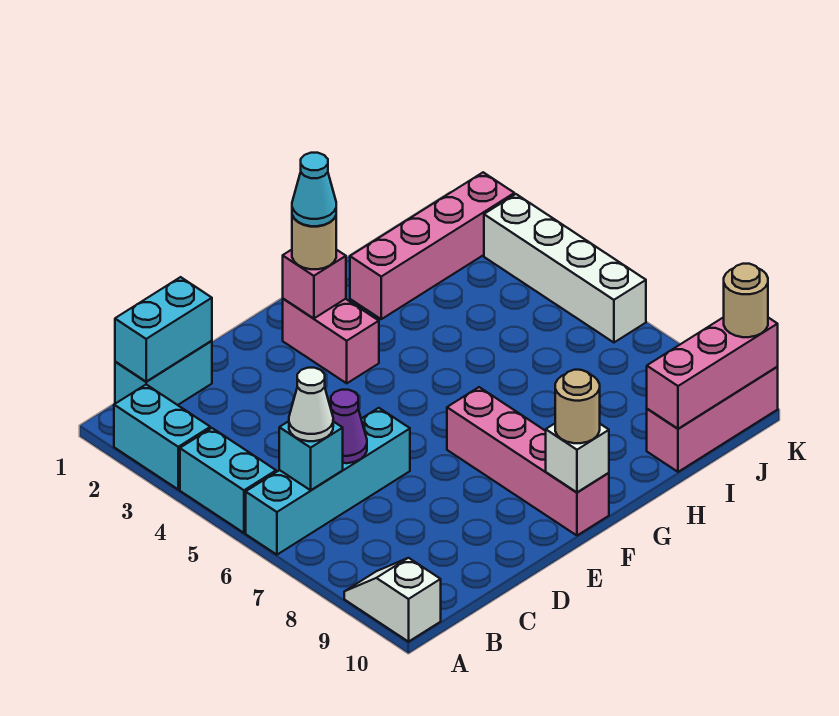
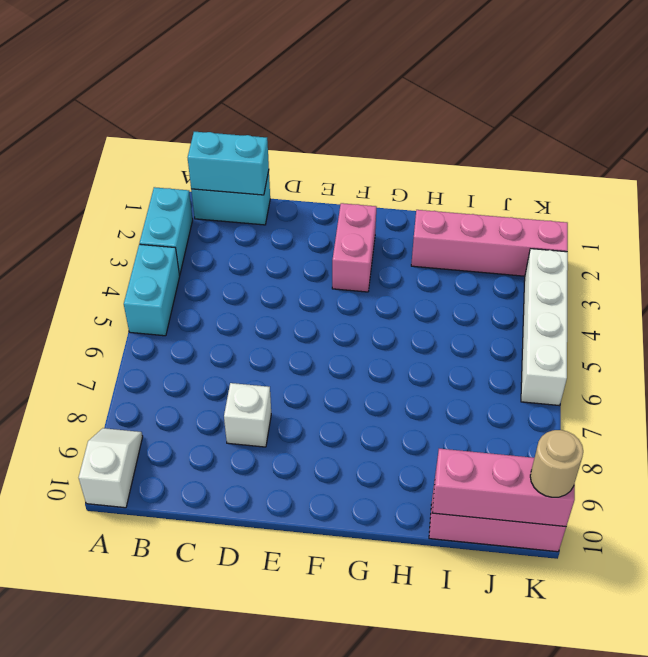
white brick D8 level 1 -> white brick F10 level 2
none -> cyan brick A6:D6 level 1
none -> pink brick F7:F10 level 1
none -> cyan brick B6 level 2

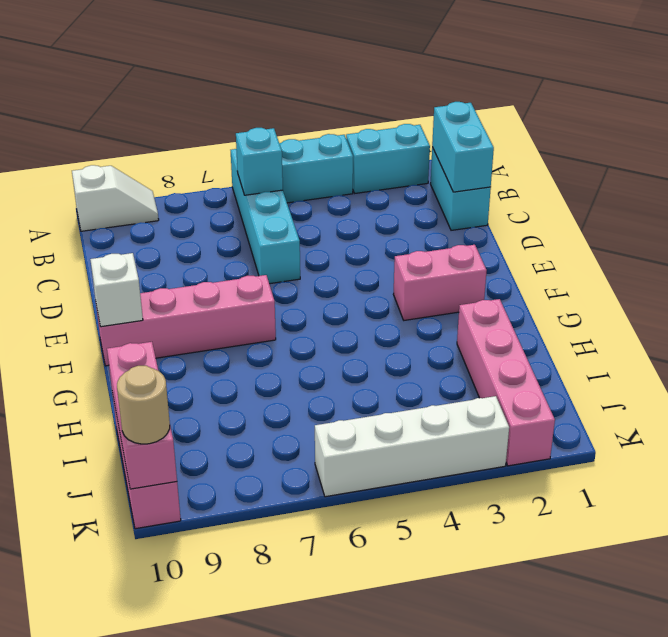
none -> purple cone C6 level 2
none -> pink brick F2 level 2
none -> white cone B6 level 3

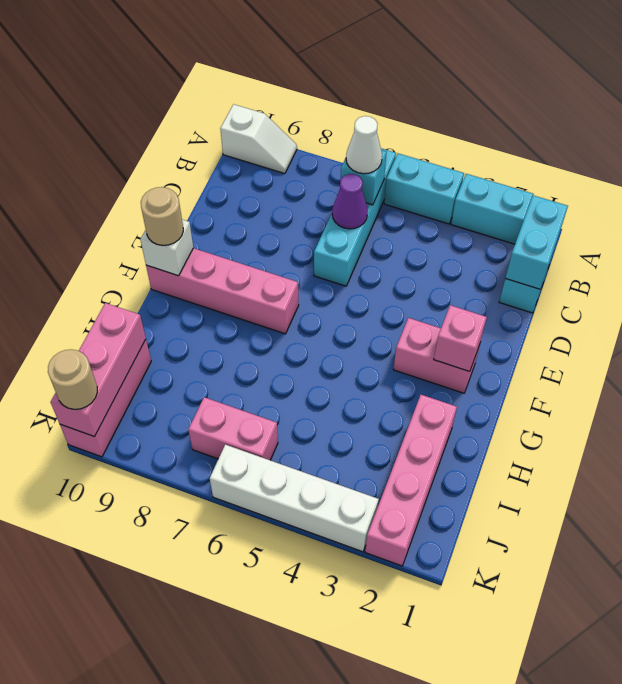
pink brick J6:J7 level 1 -> none
none -> tan round brick F2 level 3
none -> cyan cone F2 level 4

